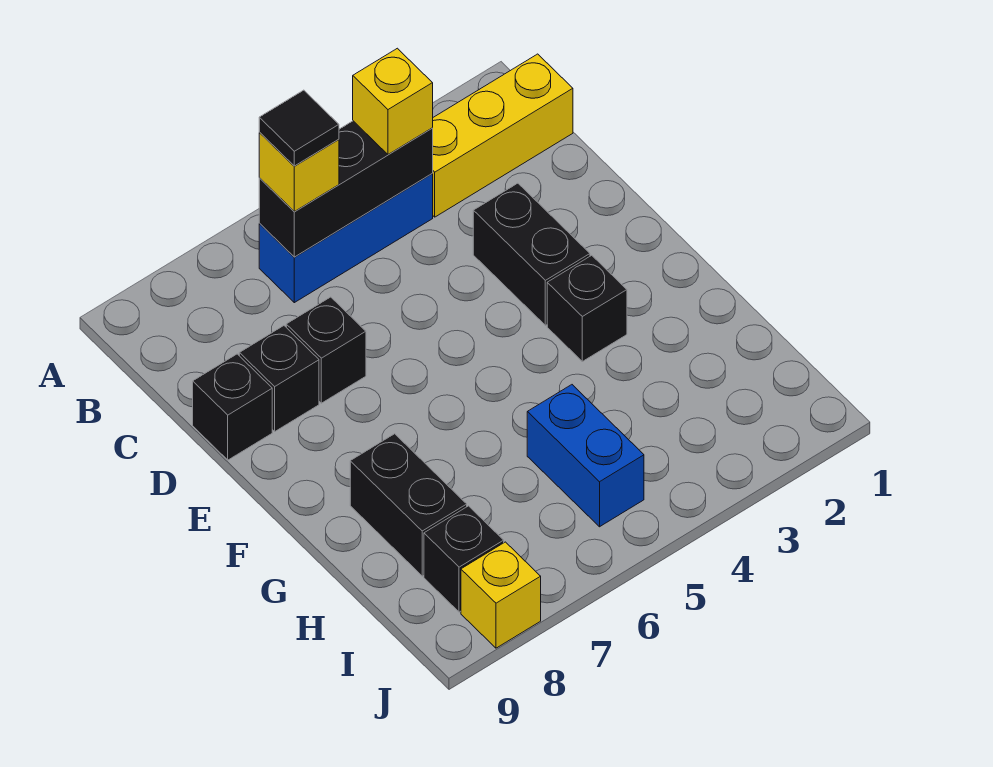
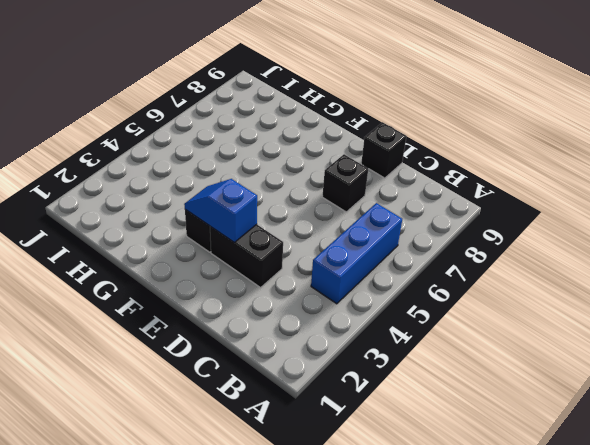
blue slope E3:F3 level 2 top E -> none
none -> yellow brick B1:B3 level 1
none -> black brick D8 level 1
none -> black brick G8:H8 level 1

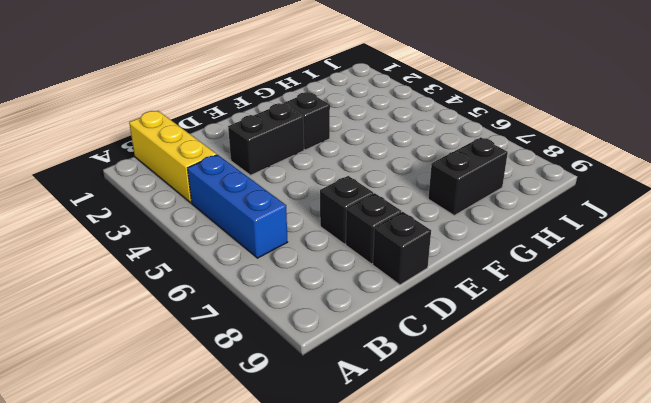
none -> blue brick H5:I5 level 1
none -> black brick I8 level 1
none -> yellow brick J8 level 1

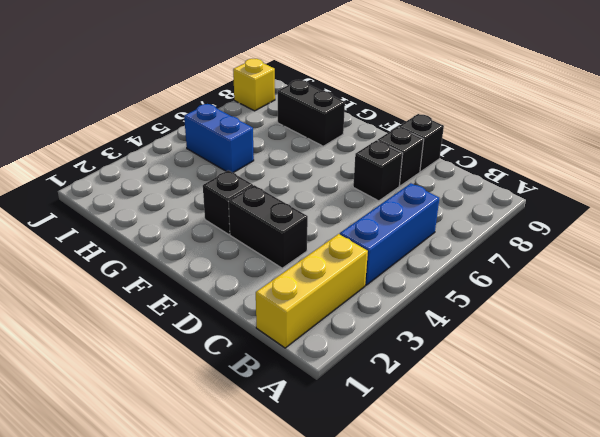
none -> black brick I8 level 1
none -> black brick B4:B6 level 2
none -> yellow brick B4 level 3

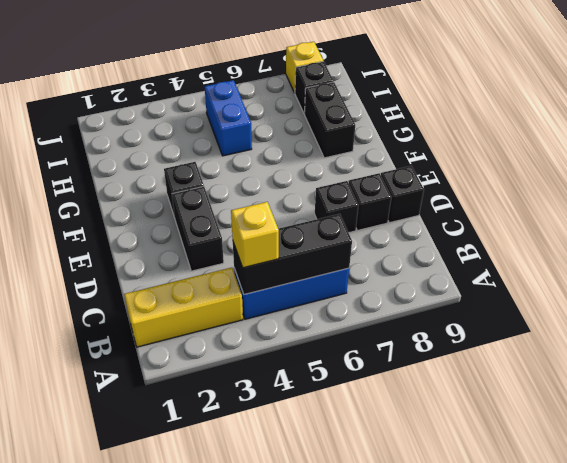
none -> yellow brick B6 level 3
none -> black tile B6 level 4

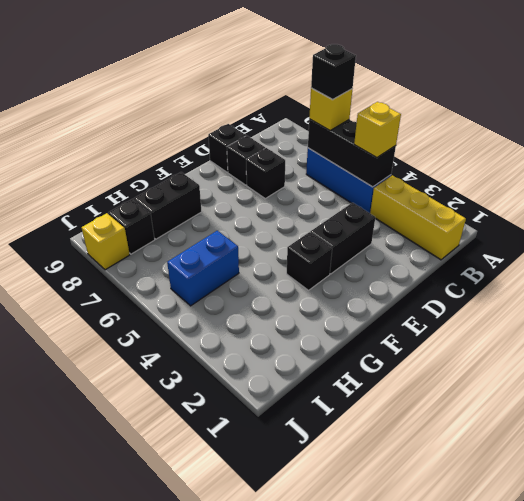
black brick B6 level 4 -> black tile B6 level 4

